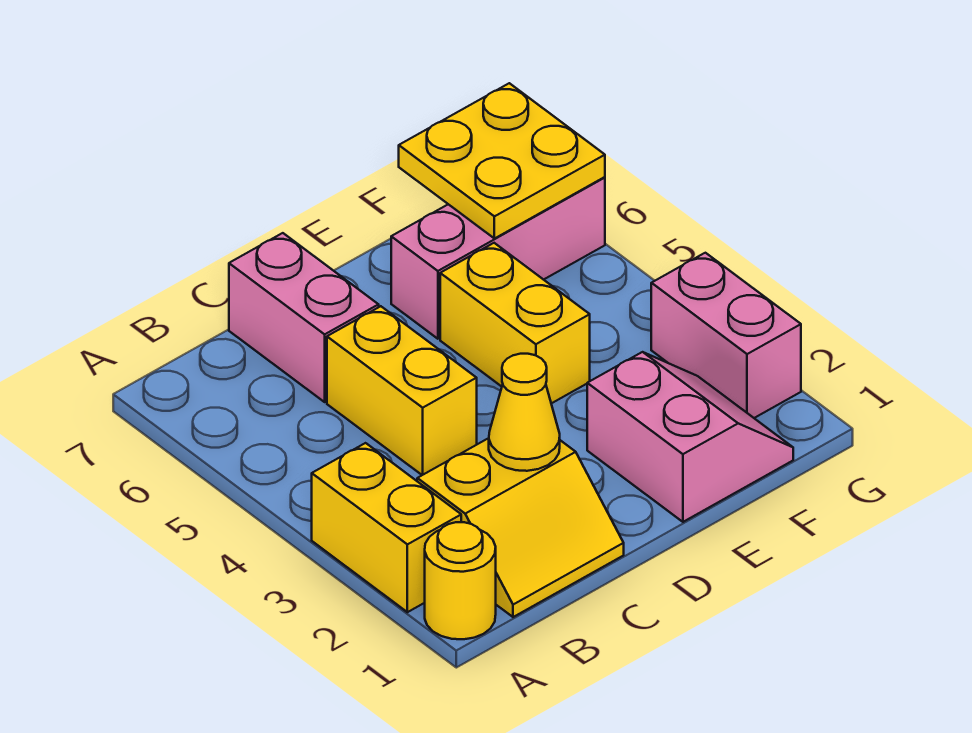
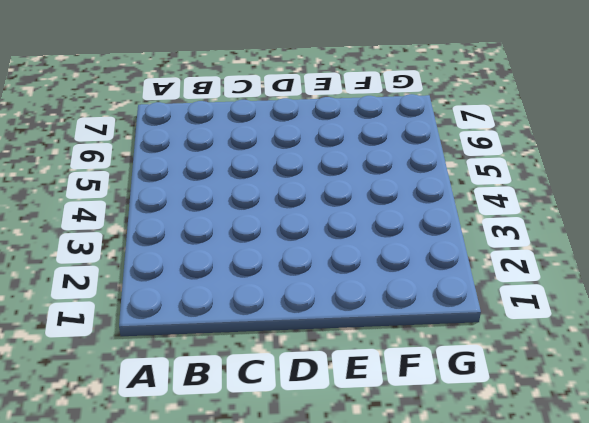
none -> yellow round brick A1 level 1
none -> yellow brick A2:A3 level 1

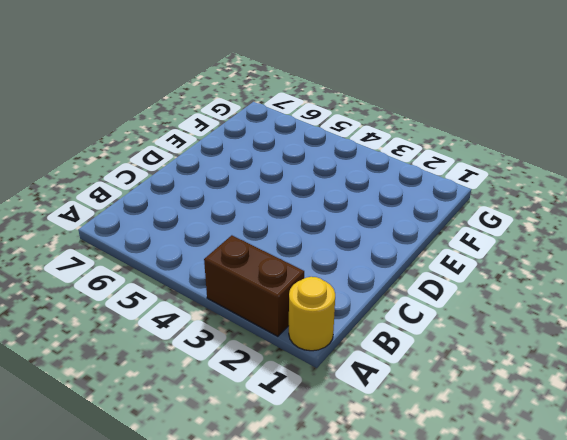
brown brick A2:A3 level 1 -> yellow brick A2:A3 level 1
none -> yellow slope B1:C2 level 1 top 2
none -> yellow brick C4:C5 level 1

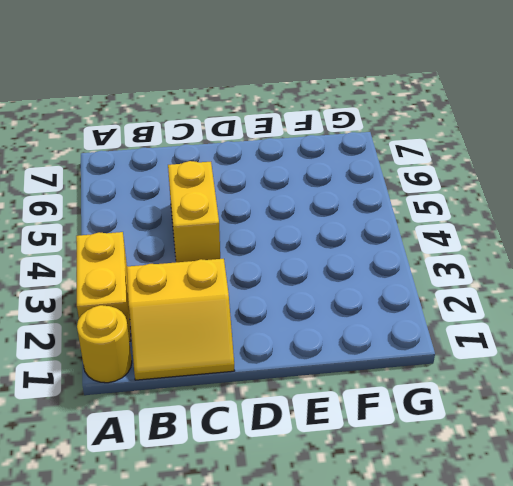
none -> pink brick C6:C7 level 1
none -> pink slope E1:F2 level 1 top E

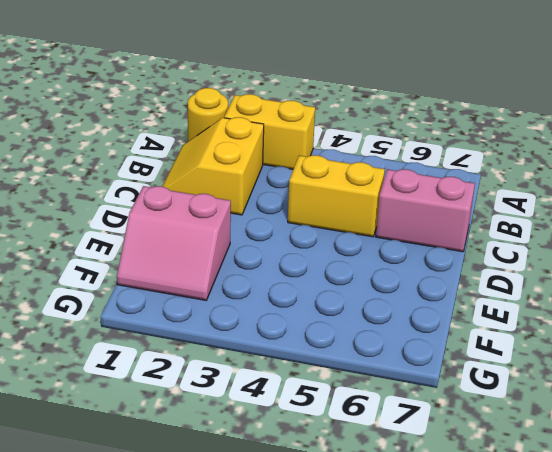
none -> yellow brick E4:E5 level 1
none -> pink brick E6:G6 level 1

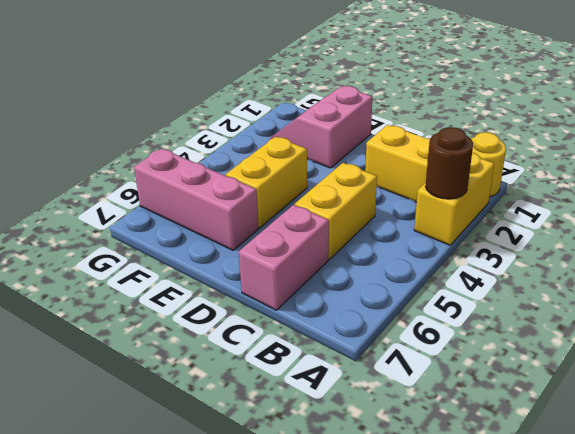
brown round brick A3 level 2 -> none
none -> pink brick G2:G3 level 1
none -> yellow cone C2 level 2

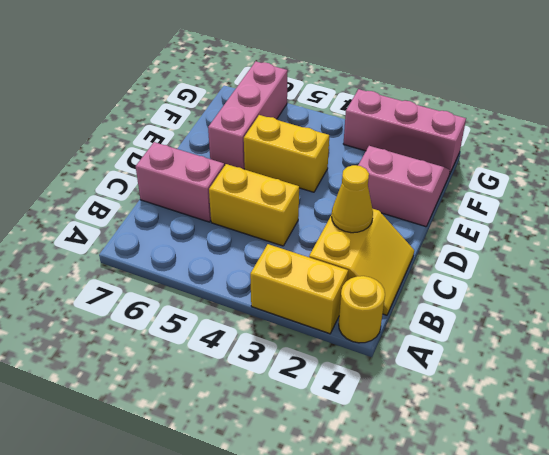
pink brick G1:G3 level 1 -> pink brick G2:G3 level 1
none -> yellow plate F6:G7 level 2

